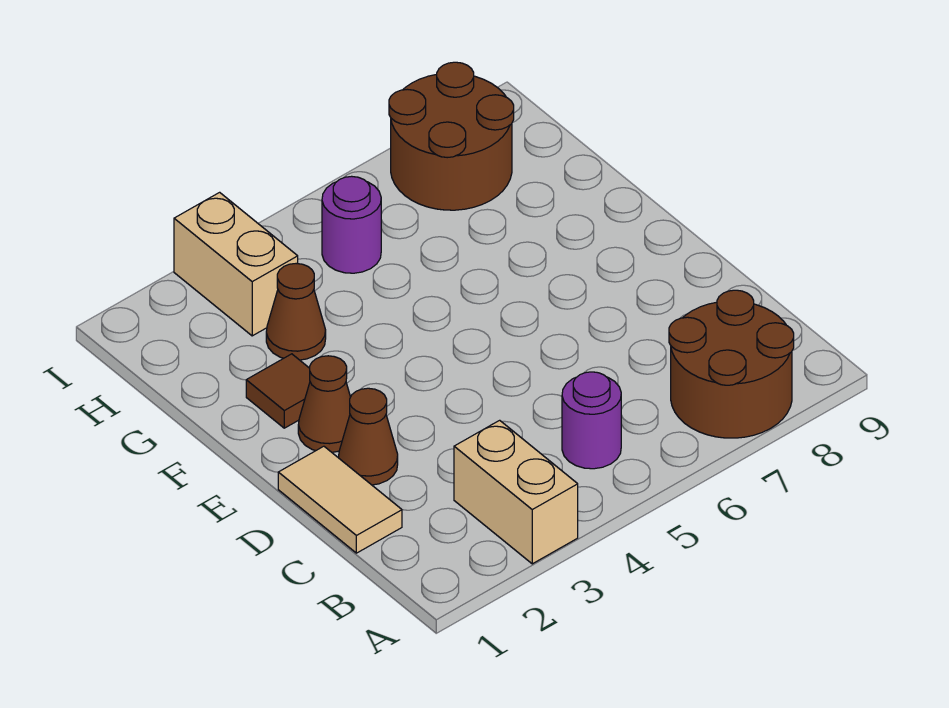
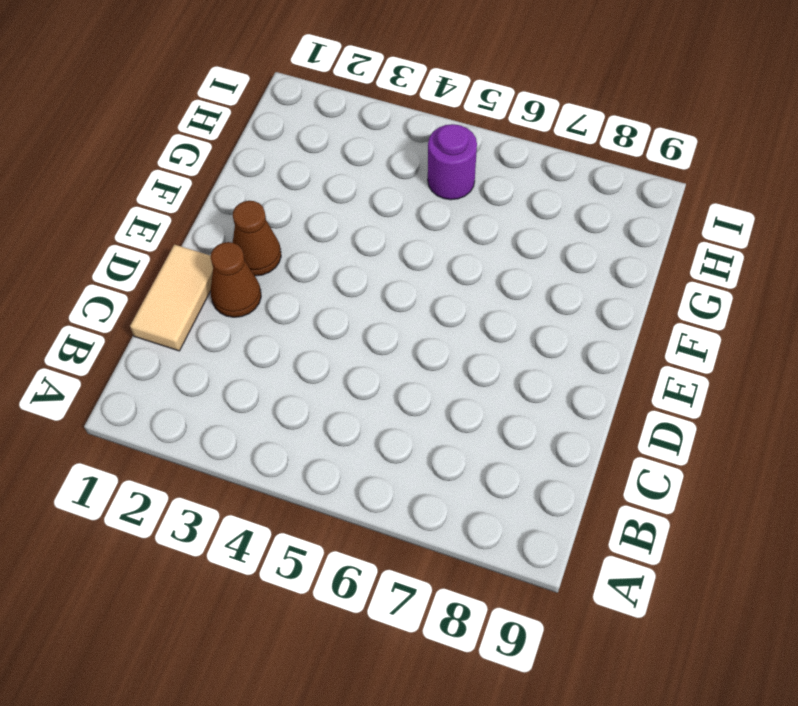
none -> tan brick A3:B3 level 1
none -> brown round brick A7:B8 level 1

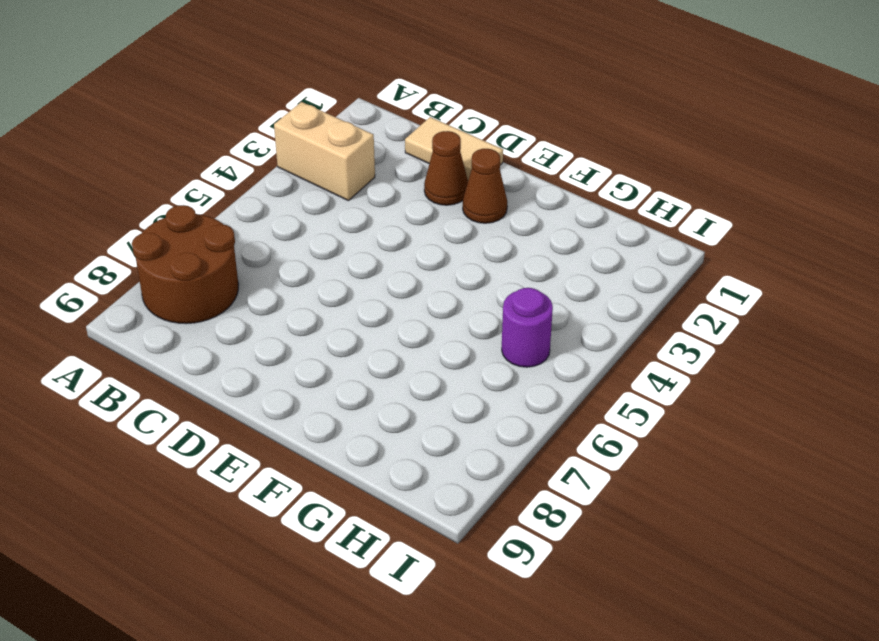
none -> purple round brick B5 level 1
none -> brown tile F2 level 1

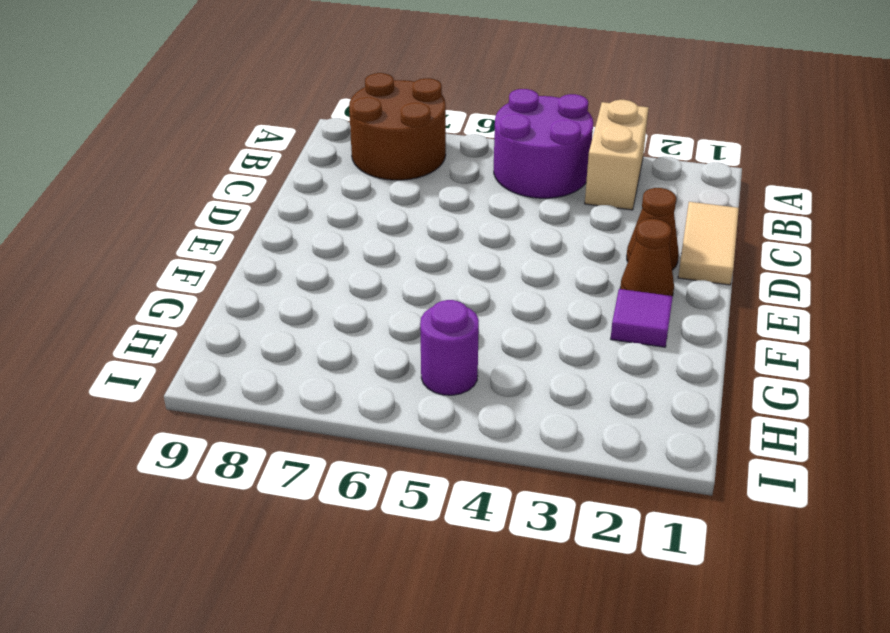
purple round brick A4:B5 level 1 -> purple round brick B5 level 1
purple tile F2 level 1 -> brown tile F2 level 1
none -> brown cone G3 level 1
none -> tan brick H3:I3 level 1

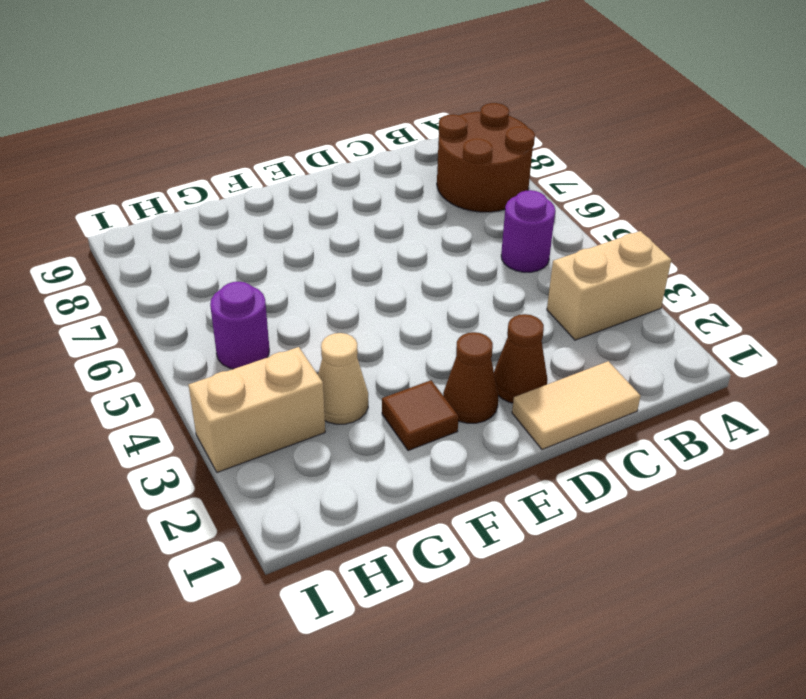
tan cone G3 level 1 -> brown cone G3 level 1
none -> brown round brick H7:I8 level 1

